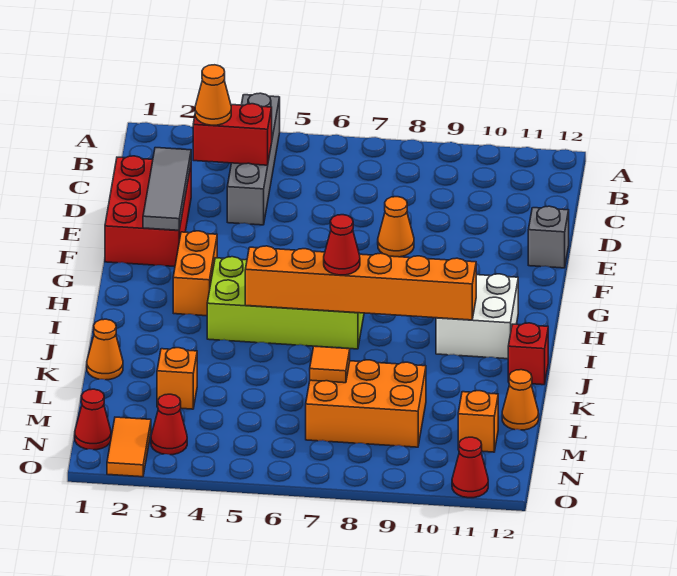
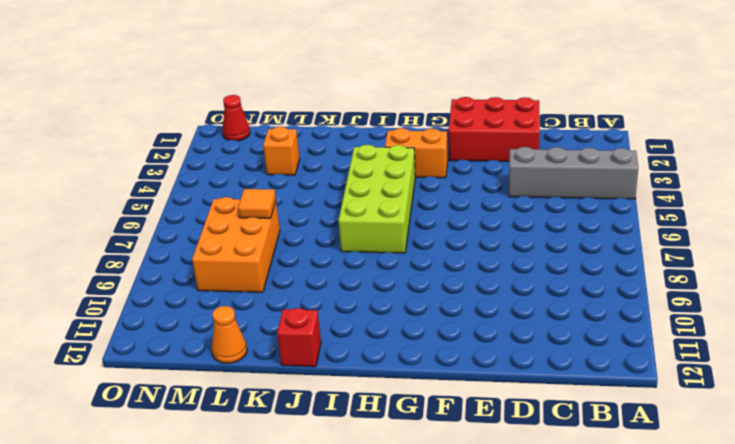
none -> orange cone E8 level 1
none -> grey brick E12 level 1
none -> white brick H10:I11 level 1

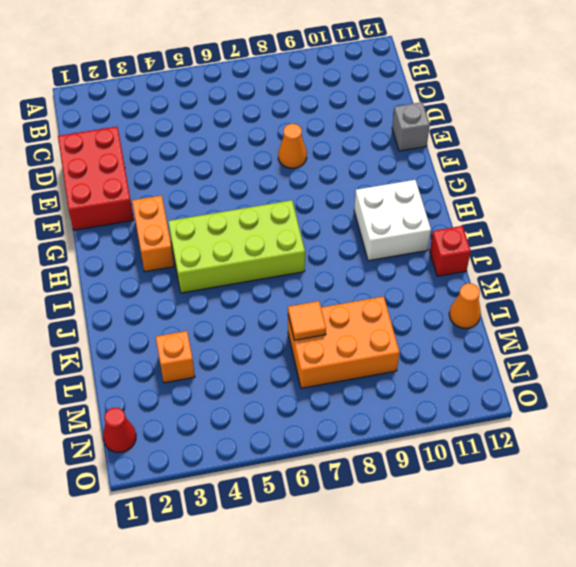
none -> grey brick A4:D4 level 1
none -> orange cone K1 level 1
none -> orange brick M11 level 1

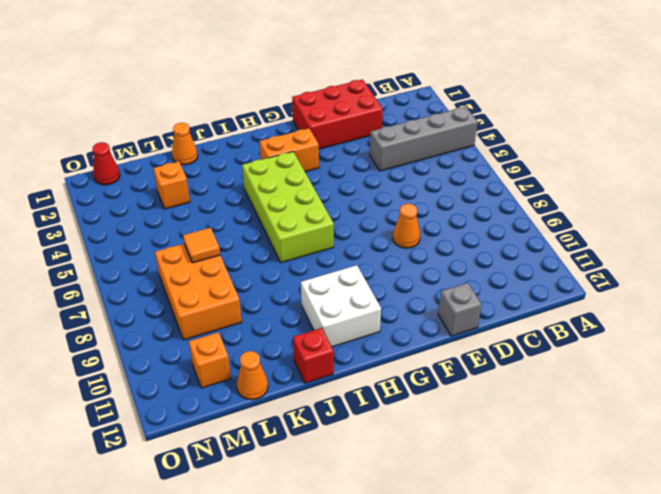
none -> orange tile N2:O2 level 1
none -> red cone N3 level 1
none -> red cone O11 level 1

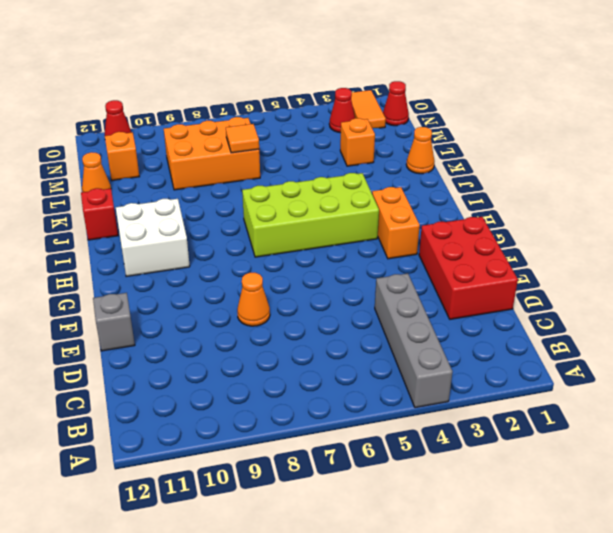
none -> red brick C3:C4 level 2
none -> grey tile D2:F2 level 2
none -> orange brick I5:I10 level 2

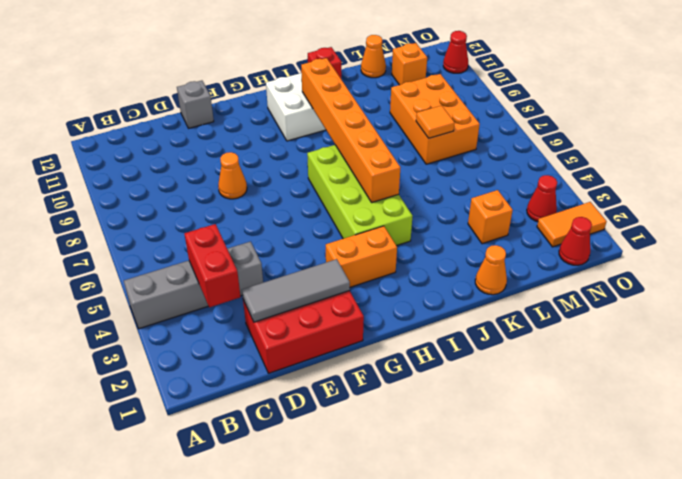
none -> orange cone C3 level 3
none -> red cone I7 level 3

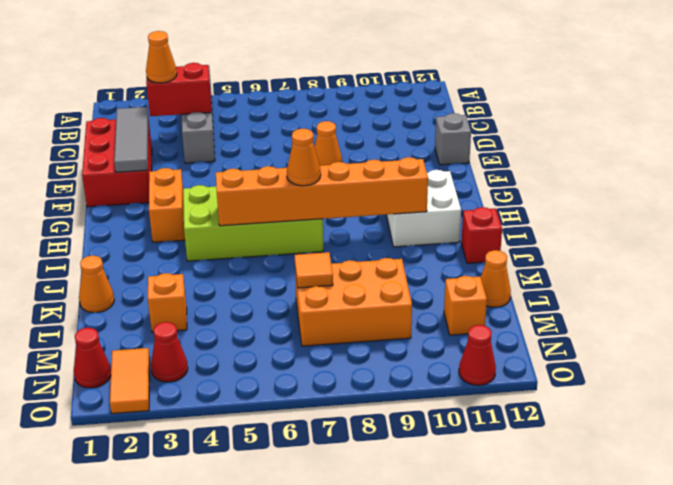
orange cone I7 level 3 -> red cone I7 level 3

